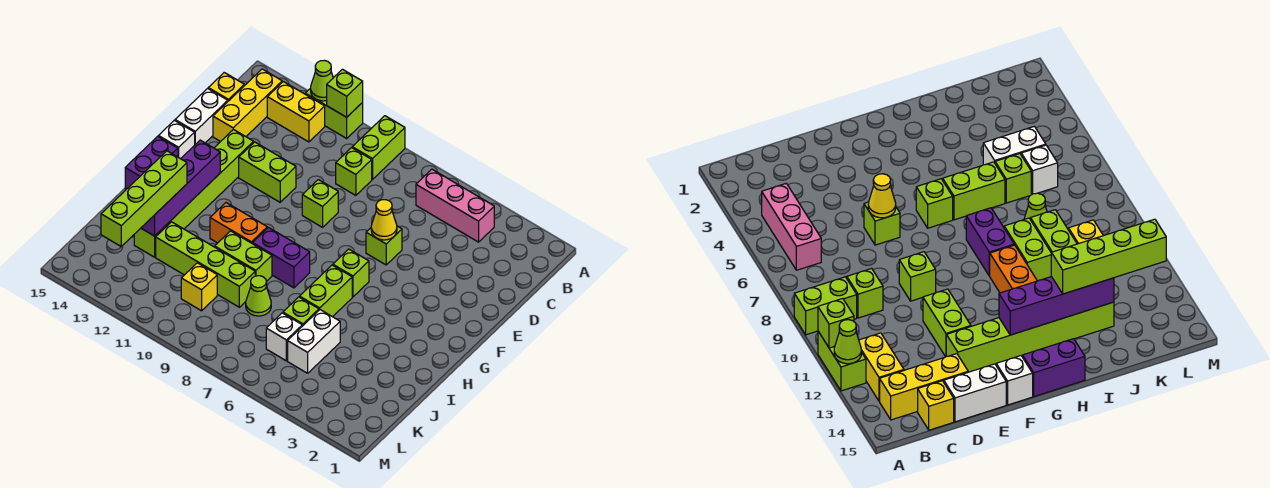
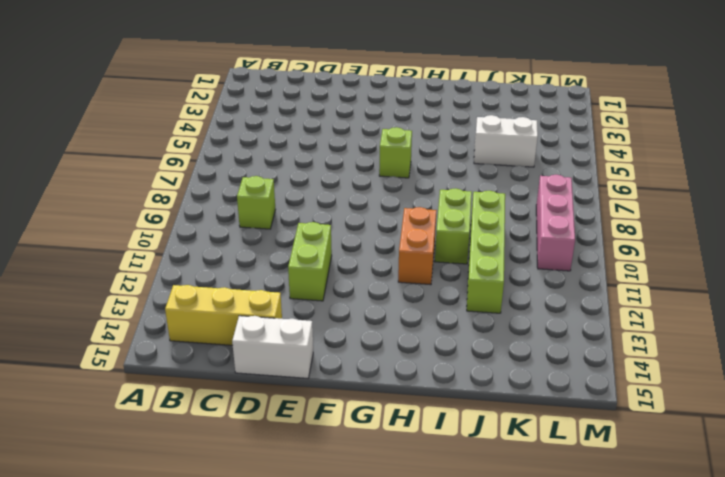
pink brick L8:L10 level 1 -> pink brick B4:B6 level 1
none -> lime brick A9:B9 level 1
none -> lime brick A11:A12 level 1
none -> yellow brick B12:B13 level 1
none -> yellow brick C15 level 1

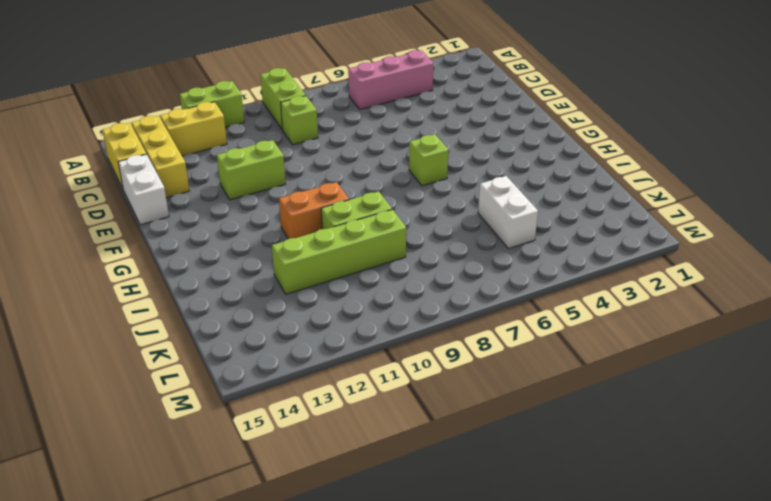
yellow brick B15:C15 level 1 -> yellow brick C15 level 1
none -> lime brick E6 level 1
none -> lime brick E9 level 1
none -> lime brick E13:J13 level 1
none -> white brick F15 level 1

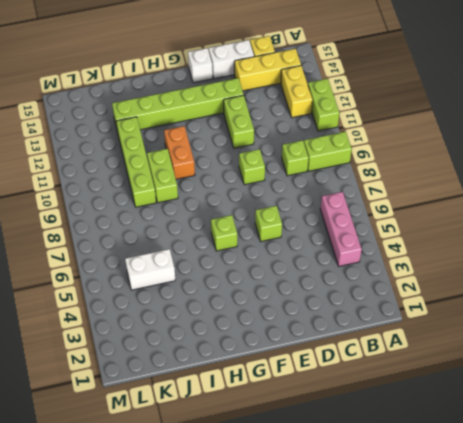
none -> purple brick G15:H15 level 1
none -> lime brick H6:I6 level 1
none -> purple brick H8:H9 level 1
none -> lime brick J6 level 1

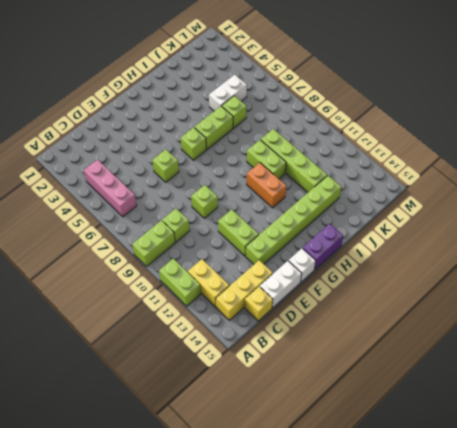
none -> purple brick H8:H9 level 1
none -> lime cone J8 level 1
none -> white brick K6 level 1
none -> yellow brick K10 level 1

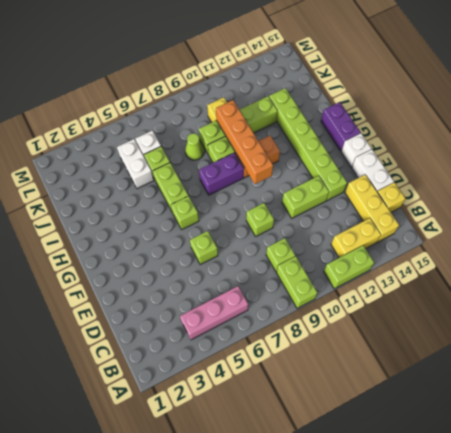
orange brick G10:J10 level 2 -> none
none -> lime brick A11 level 2
none -> lime cone A12 level 2
none -> yellow cone E6 level 2
none -> purple brick G13:J13 level 2

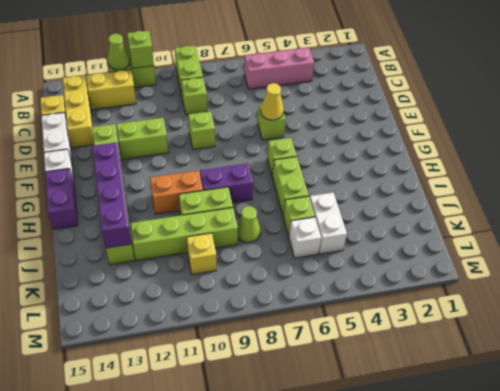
none -> lime brick I13:L13 level 3

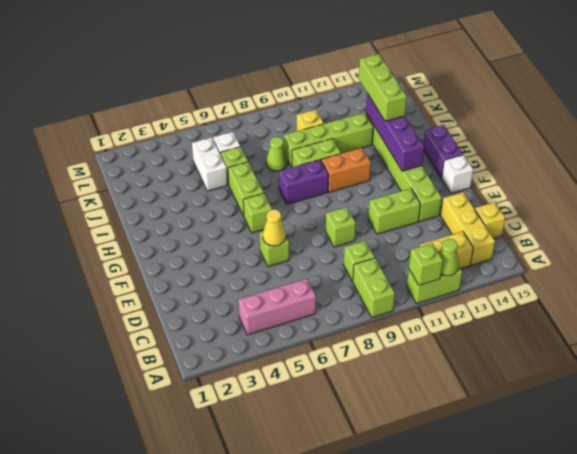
lime brick I13:K13 level 3 -> lime brick I13:L13 level 3
none -> white brick D15:E15 level 1

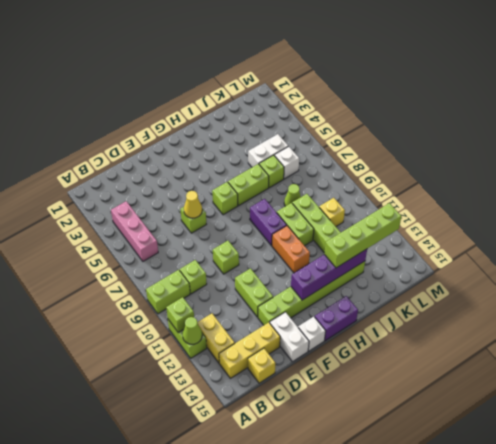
white brick E14:E15 level 1 -> white brick D15:E15 level 1

